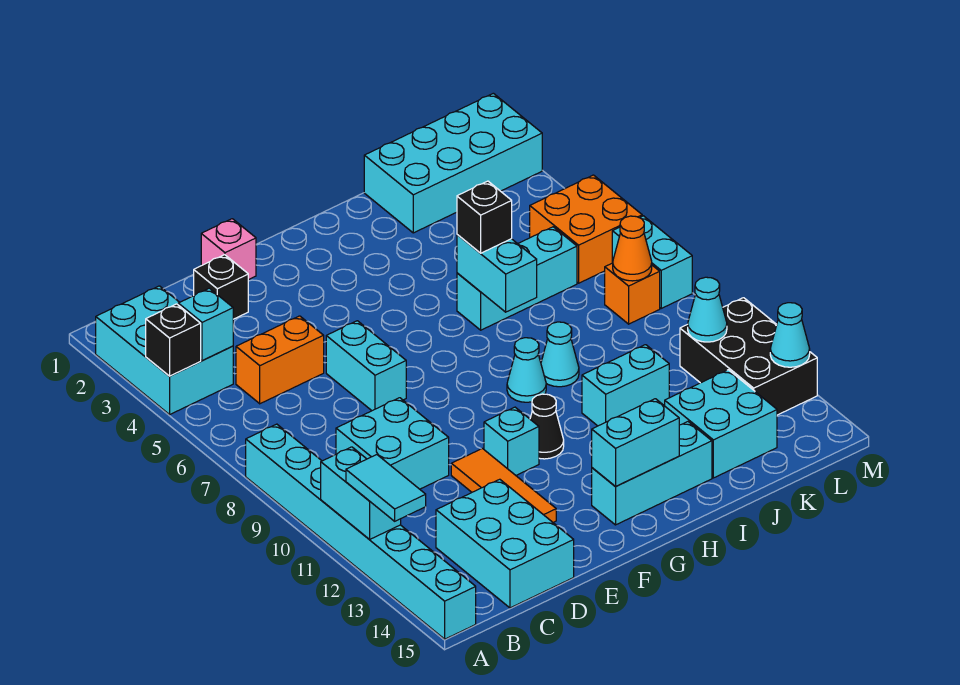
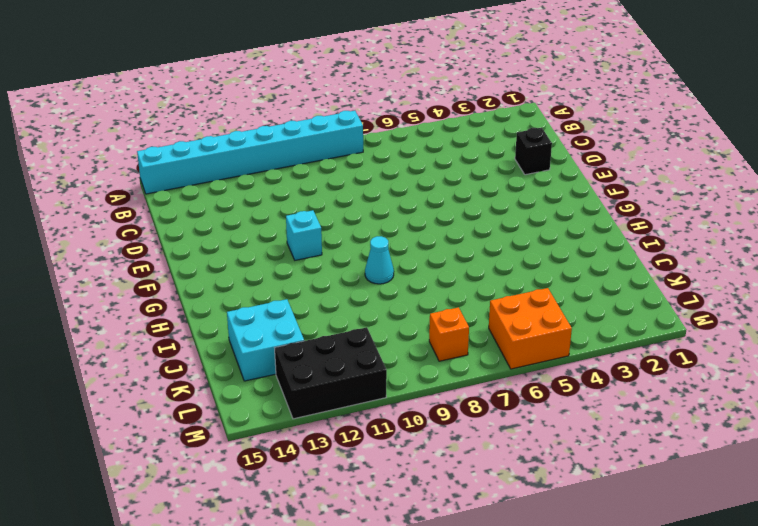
none -> cyan brick A2:B4 level 1
none -> orange brick C5:D5 level 1
none -> cyan brick C9:D10 level 1
none -> cyan brick C13:D15 level 1

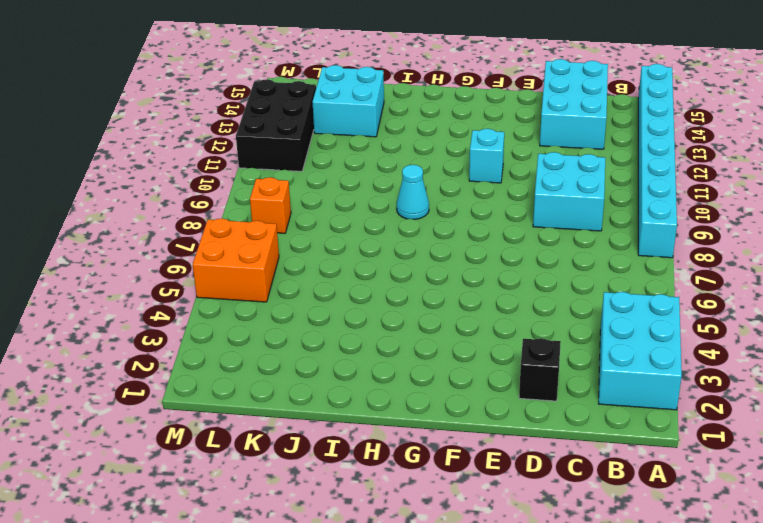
none -> orange brick C5:D5 level 1
none -> pink brick E1 level 1
none -> cyan brick E6:E7 level 1
none -> orange tile E11:E13 level 1

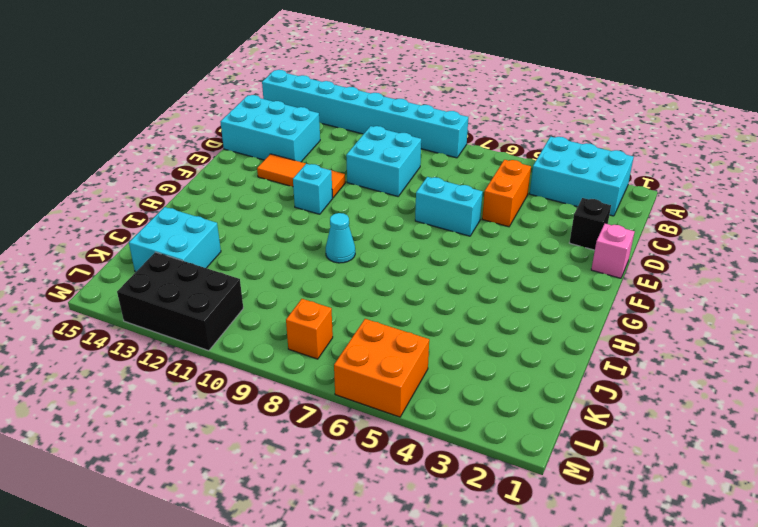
none -> black cone G11 level 1
none -> cyan brick G14:I14 level 1
none -> cyan brick I6:K6 level 1
none -> cyan cone I9 level 1

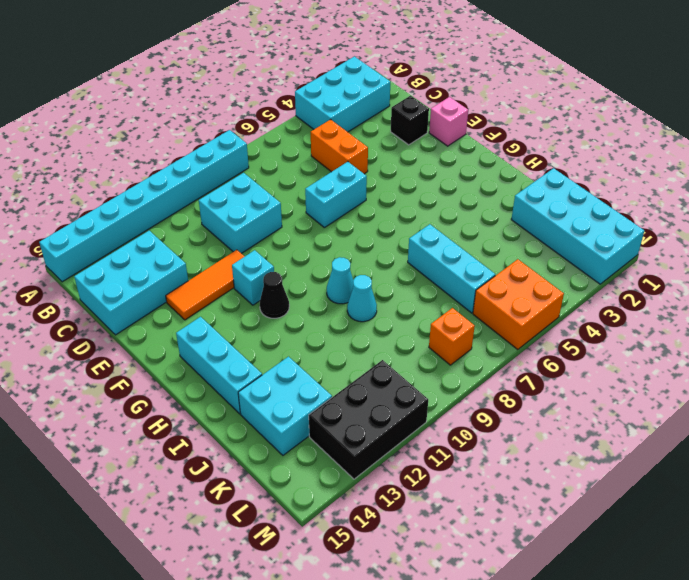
none -> cyan brick I11:J11 level 1
none -> cyan brick M7:M8 level 1
none -> black brick A4 level 2
none -> cyan brick A11:A12 level 2

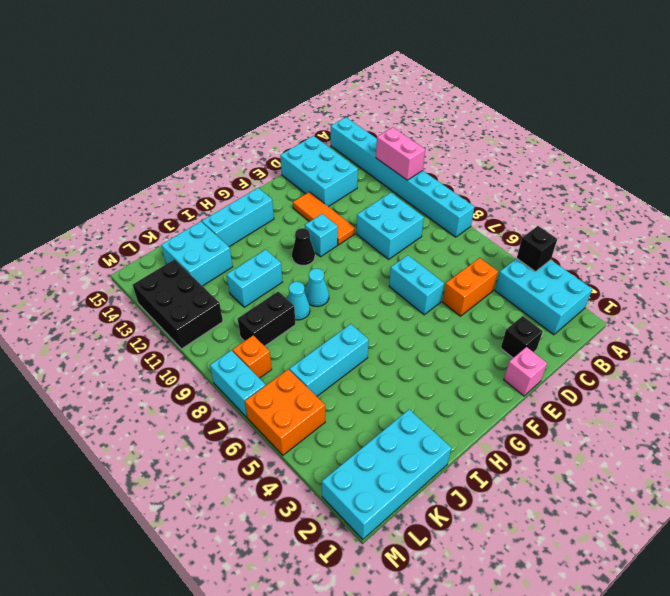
pink brick A11:A12 level 2 -> cyan brick A11:A12 level 2
black brick J9:K9 level 1 -> none
none -> cyan brick B4 level 2
none -> cyan brick G14:H14 level 2
none -> cyan brick I6:I7 level 2
none -> orange cone L8 level 2

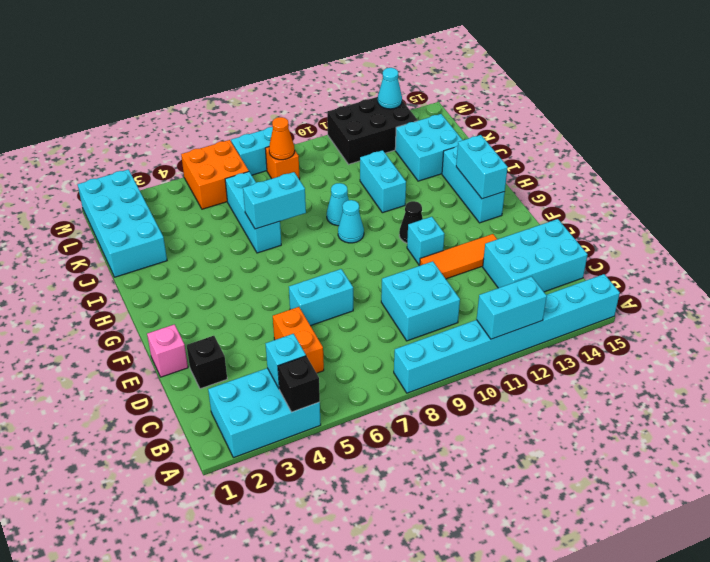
none -> cyan cone L11 level 2
none -> cyan tile A12:A13 level 3
none -> black brick I6 level 3

